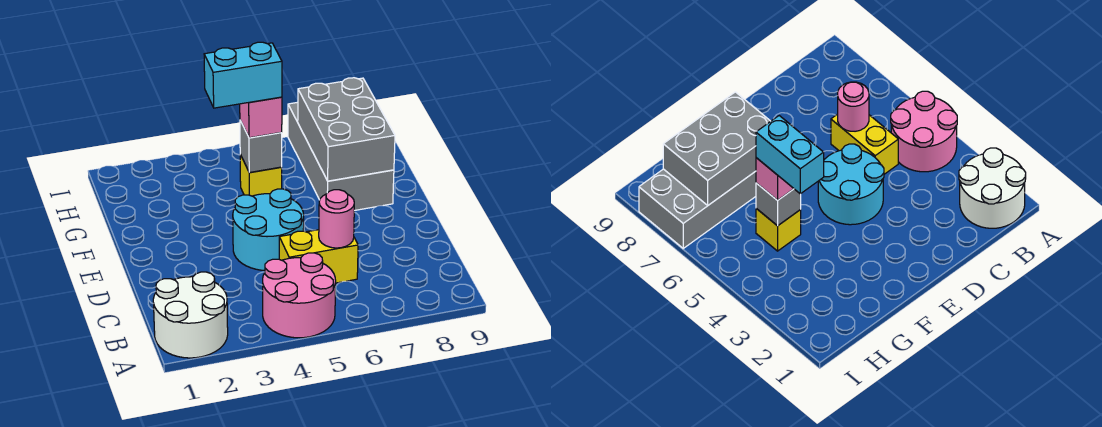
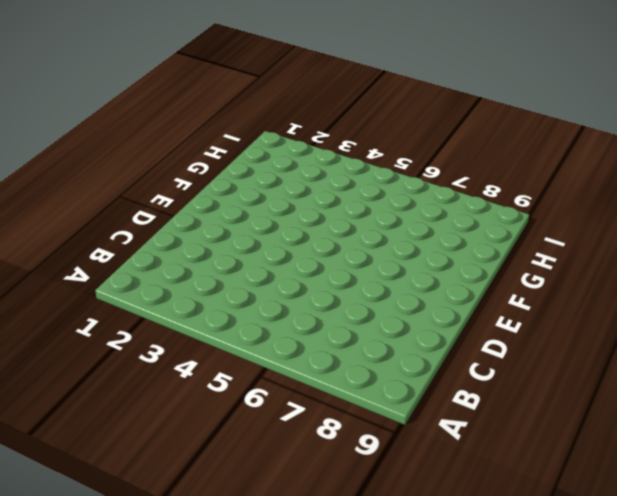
none -> white round brick A1:B2 level 1
none -> pink round brick A4:B5 level 1

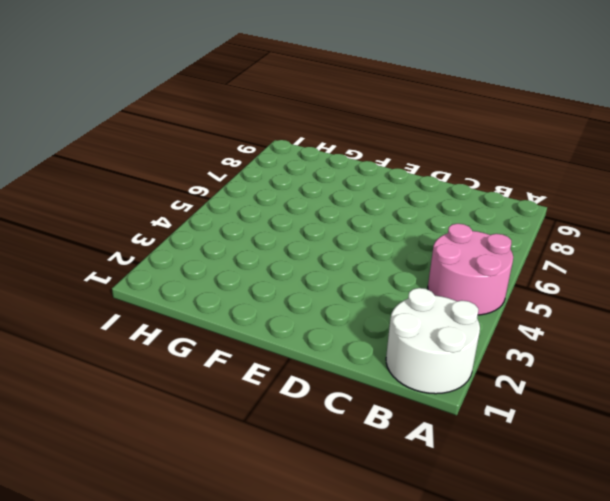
none -> yellow brick C5:C6 level 1
none -> cyan round brick D4:E5 level 1

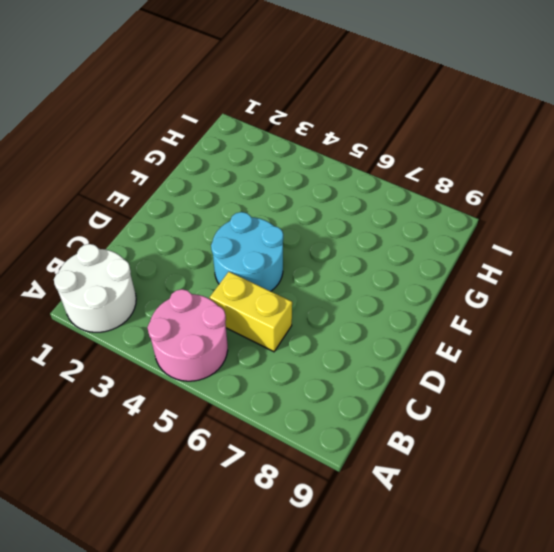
none -> grey brick F7:I8 level 1
none -> yellow brick G5 level 1

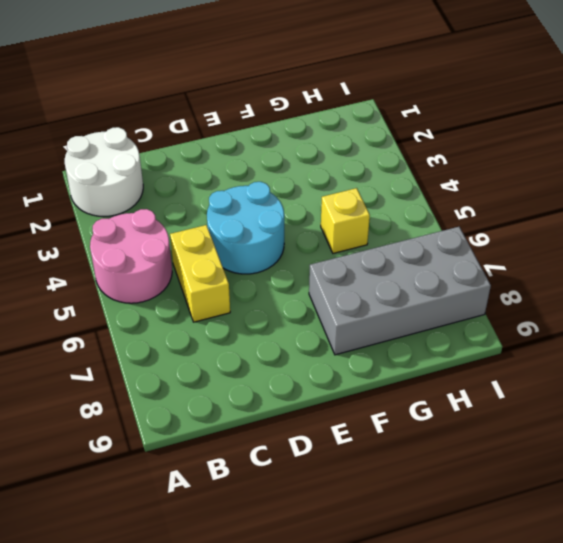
none -> pink round brick C6 level 2
none -> grey brick F7:H8 level 2

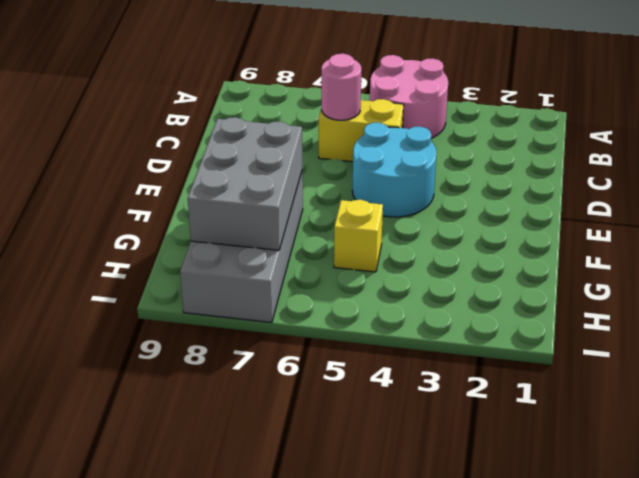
none -> white round brick A1:B2 level 1
none -> grey brick G5 level 2

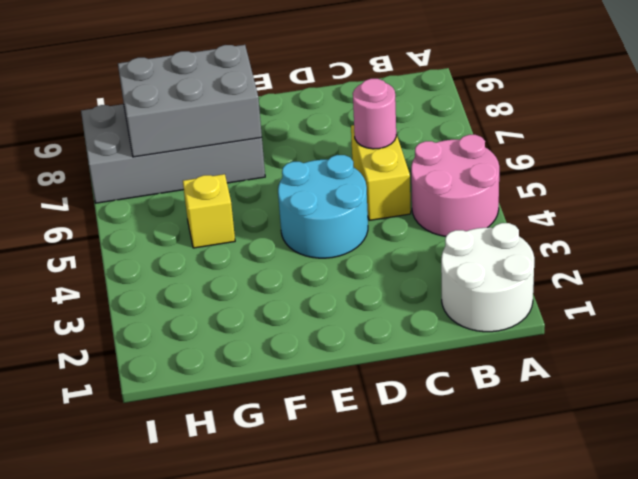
none -> grey brick G5 level 2
none -> pink brick G5 level 3

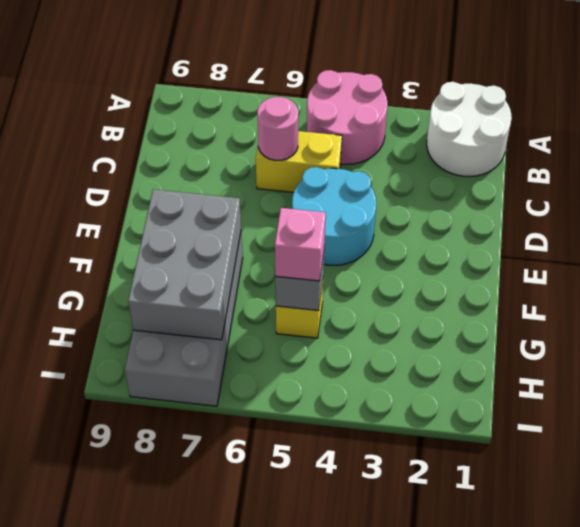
none -> cyan brick G4:G5 level 4

